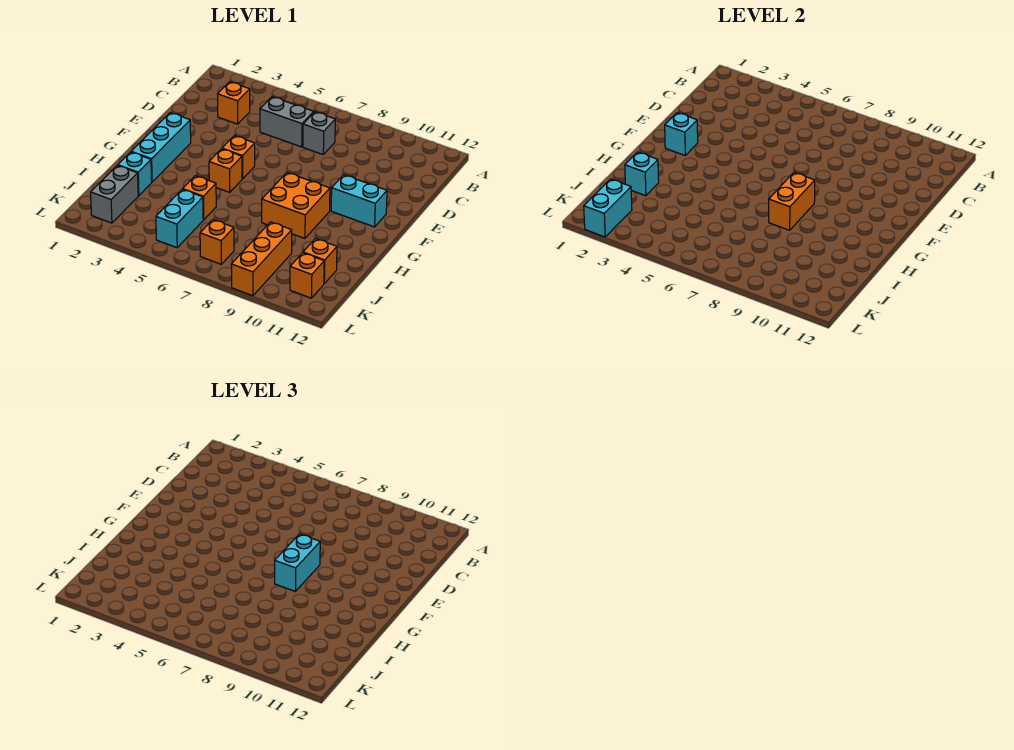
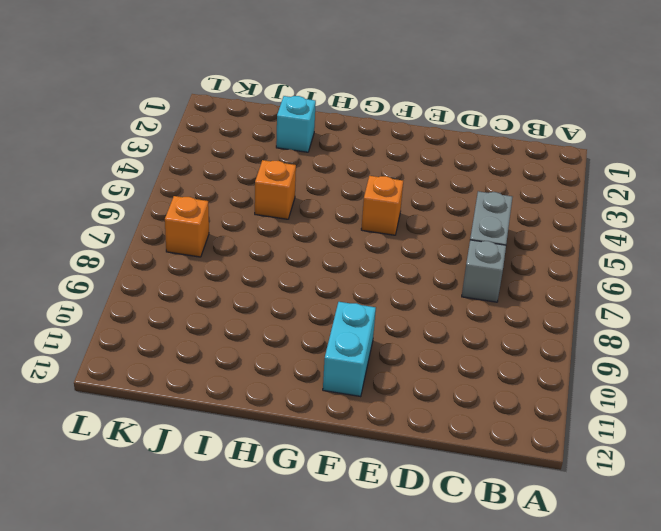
none -> orange brick C3 level 1
none -> cyan brick F2:H2 level 1
none -> orange brick G5 level 1

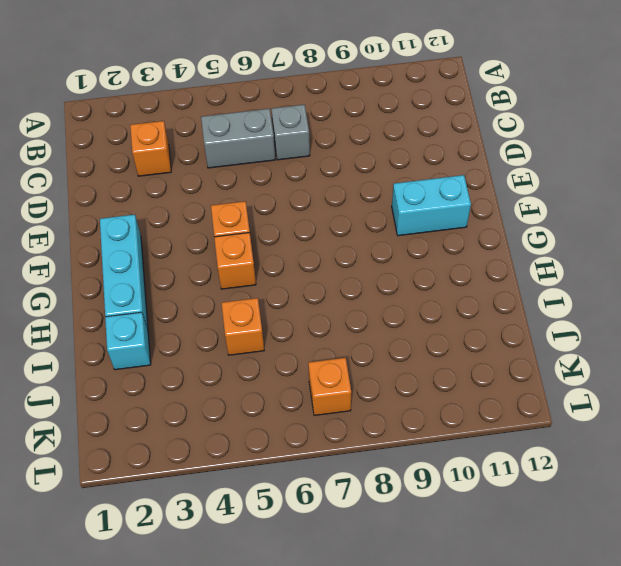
none -> orange brick G8:H9 level 1
none -> grey brick J2:K2 level 1
none -> cyan brick J5:K5 level 1

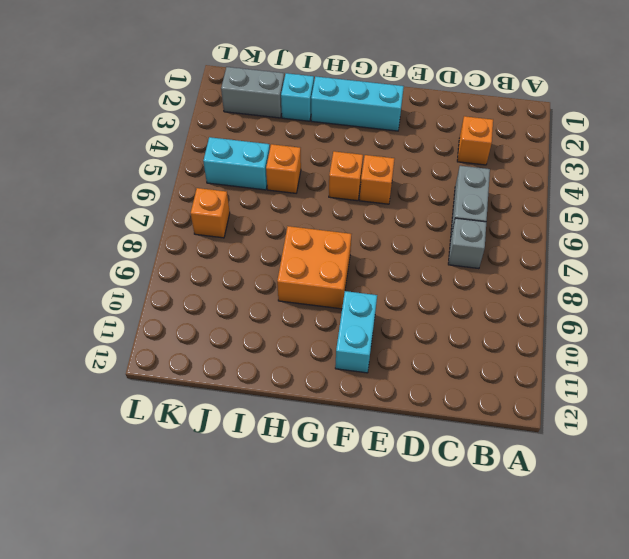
none -> orange brick J9:L9 level 1
none -> orange brick J11 level 1
none -> orange brick K11 level 1

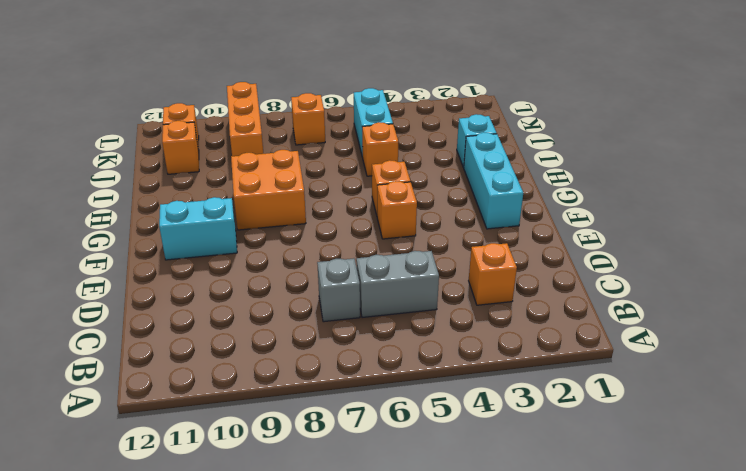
none -> grey brick J2:K2 level 1
none -> cyan brick F2 level 2
none -> orange brick G8:H8 level 2

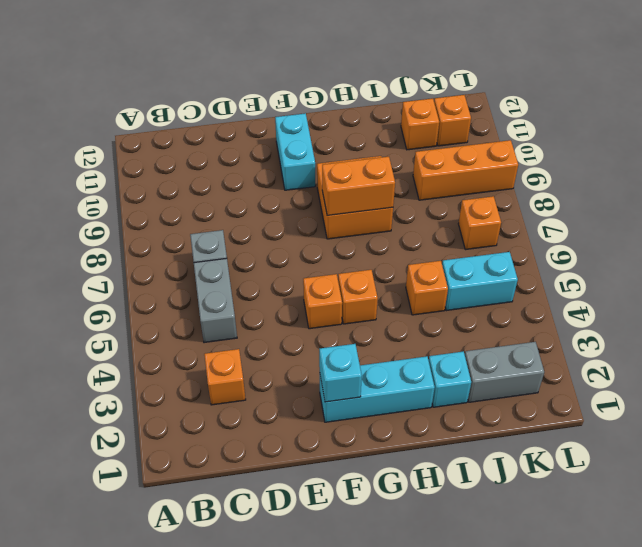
none -> cyan brick I2 level 2
none -> cyan brick K2:L2 level 2
none -> cyan brick F8:G8 level 3

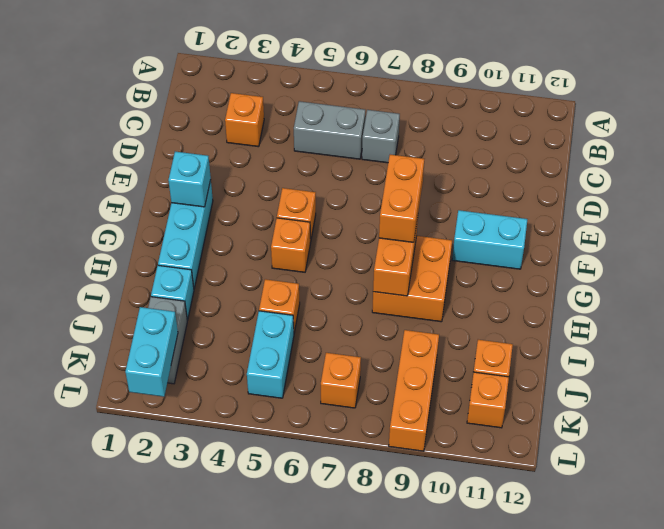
orange brick F8:G8 level 3 -> cyan brick F8:G8 level 3
none -> cyan brick I2 level 2

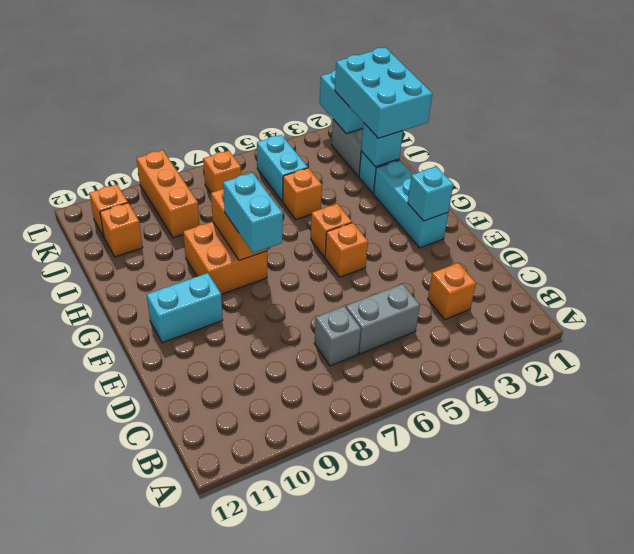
cyan brick I1:K2 level 3 -> none

